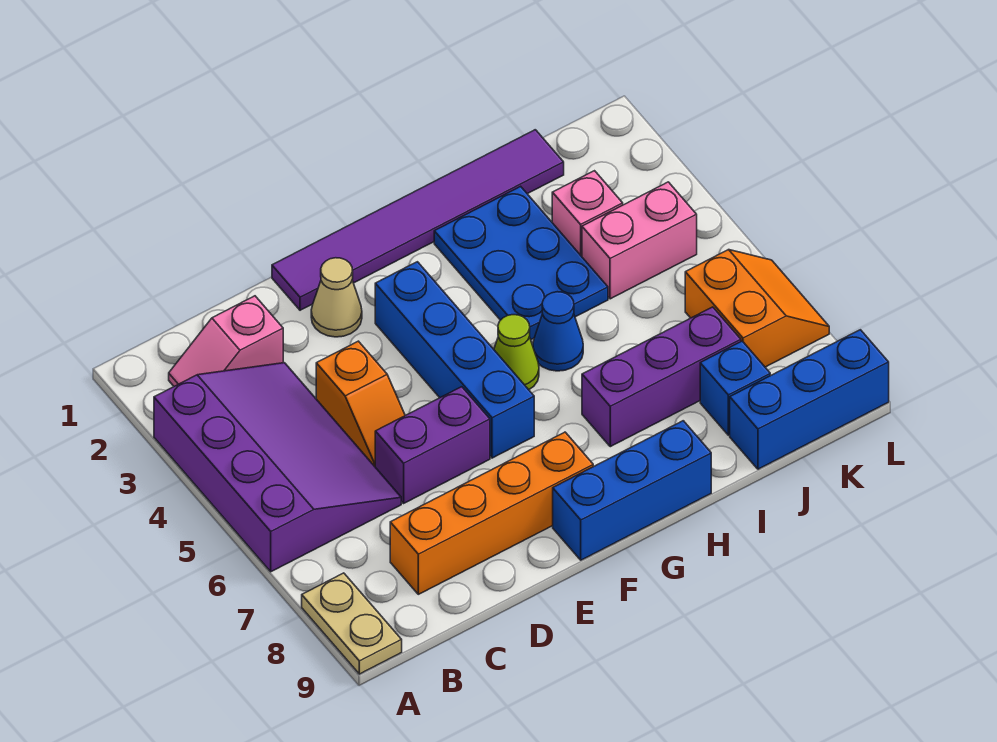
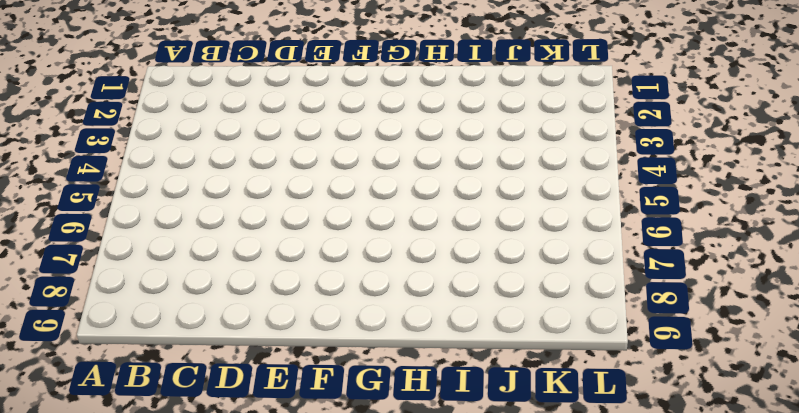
none -> purple slope A3:C6 level 1 top A
none -> tan plate A8:A9 level 1
none -> pink slope B2:C2 level 1 top C

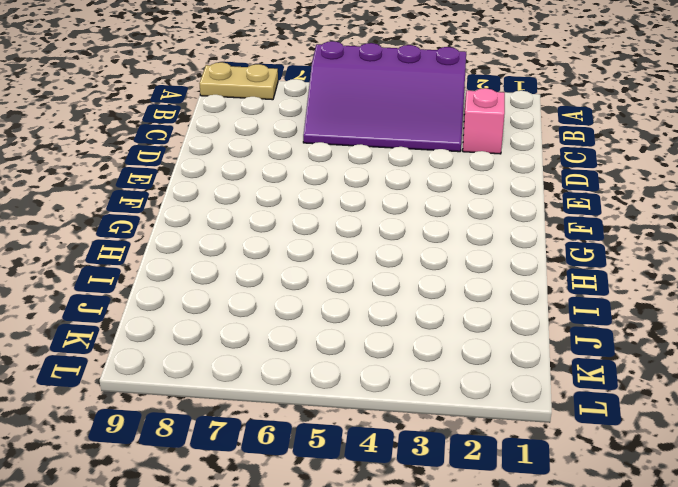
none -> orange brick C8:F8 level 1
none -> orange slope D4:D5 level 1 top 4
none -> purple brick D6:E6 level 1

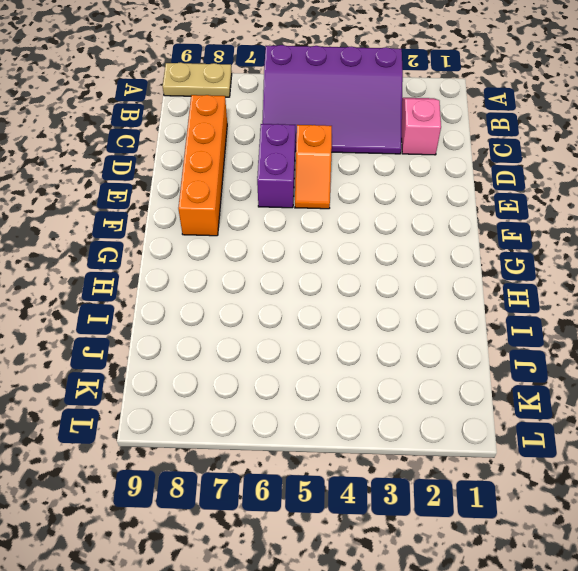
orange slope D5:E5 level 1 top D -> orange slope D4:D5 level 1 top 4
none -> purple tile E1:J1 level 1
none -> tan cone E2 level 1
none -> blue brick F3:F6 level 1

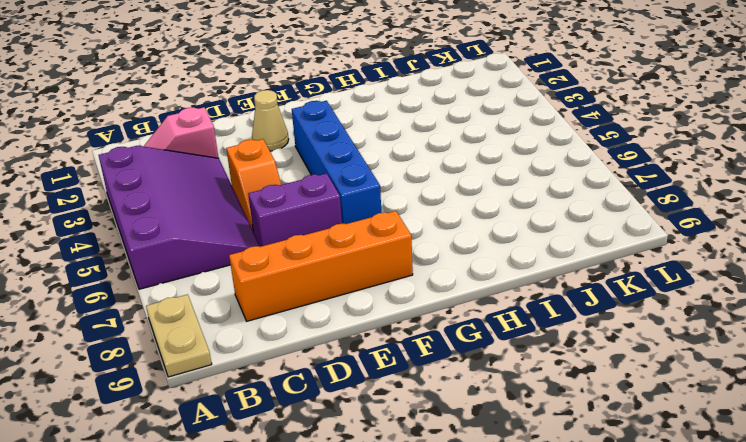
none -> purple tile E1:J1 level 1
none -> blue brick F9:H9 level 1
none -> lime cone G5 level 1

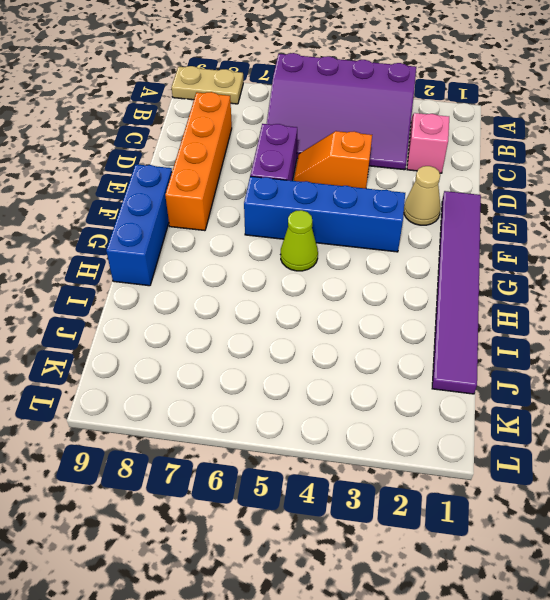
none -> blue plate H2:I4 level 1
none -> blue cone H5 level 1
none -> purple brick H7:J7 level 1

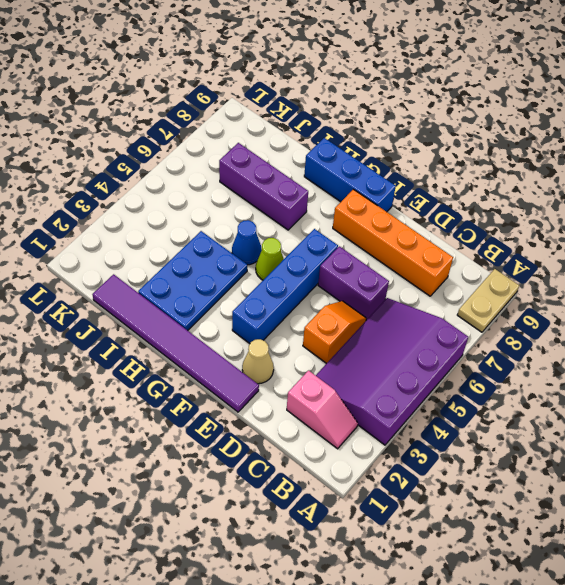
none -> pink brick J3 level 1
none -> pink brick J4:K4 level 1
none -> blue brick J8 level 1

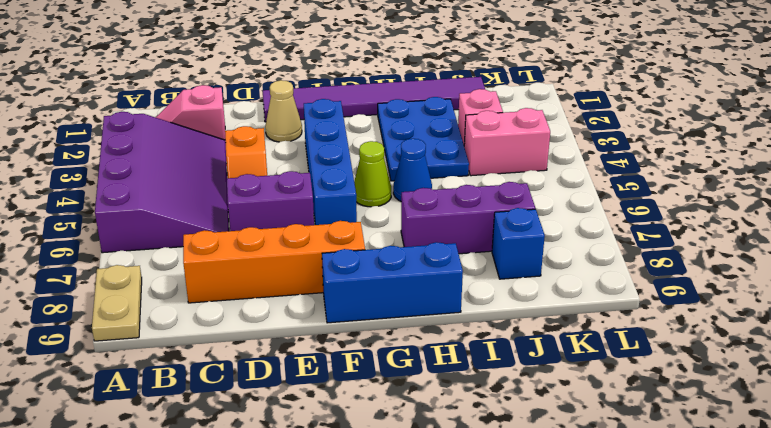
none -> blue brick J9:L9 level 1
none -> orange slope K6:L7 level 1 top K

